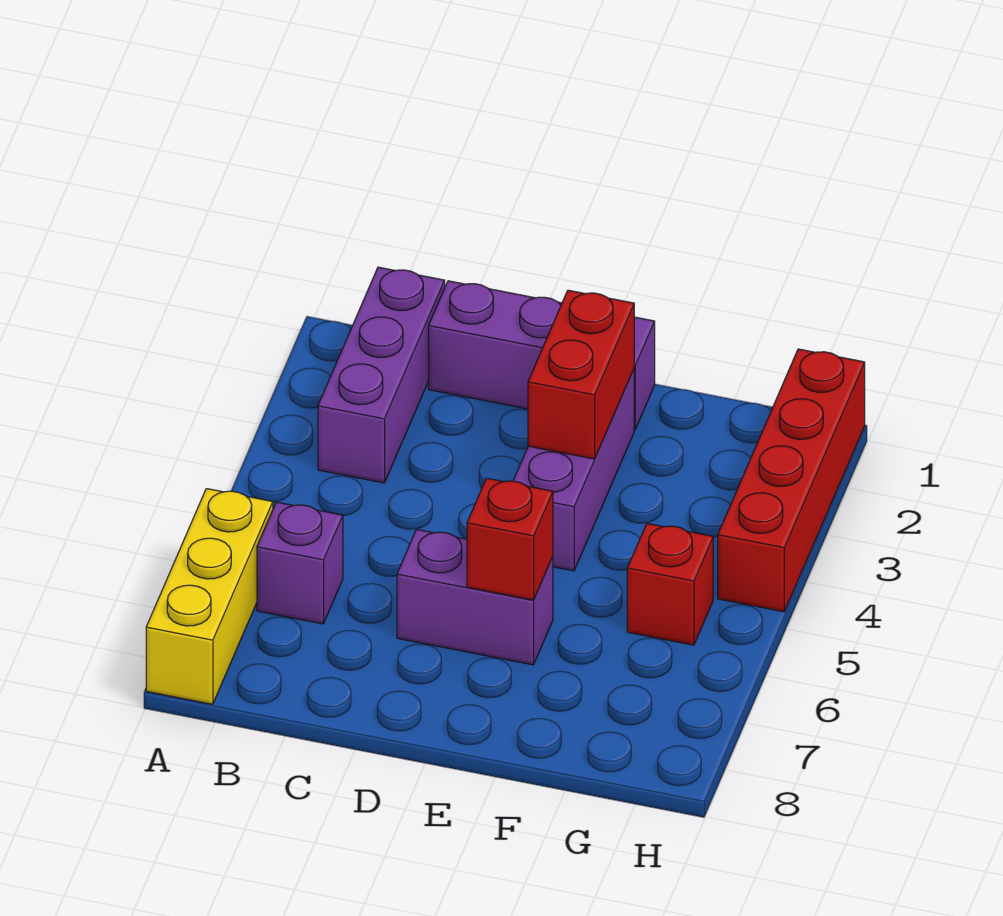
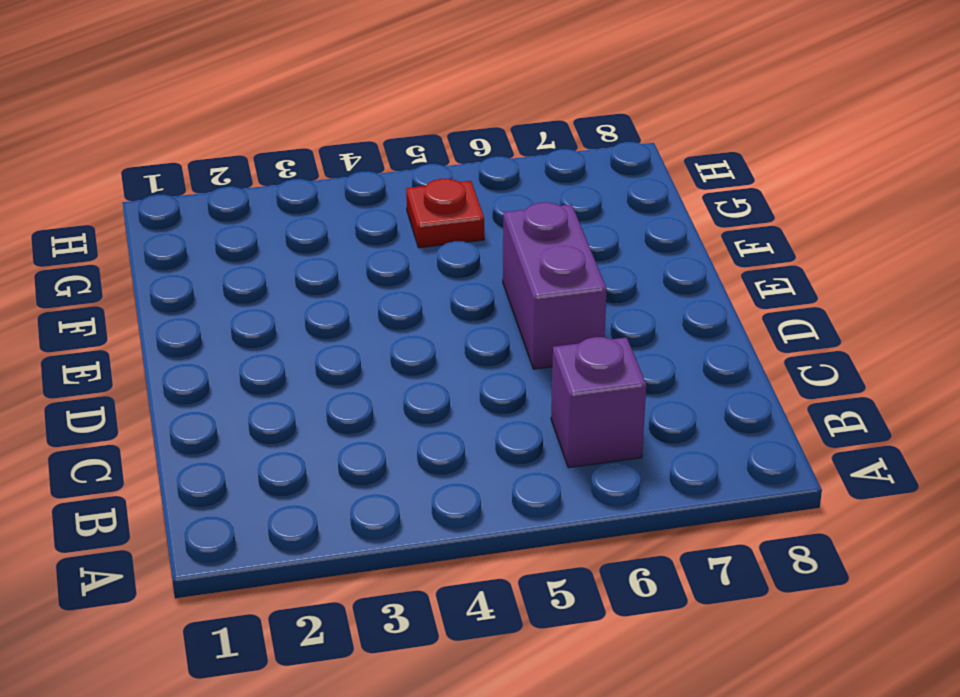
red plate G5 level 1 -> red brick G5 level 1
none -> yellow brick A6:A8 level 1
none -> purple brick B1:B3 level 1

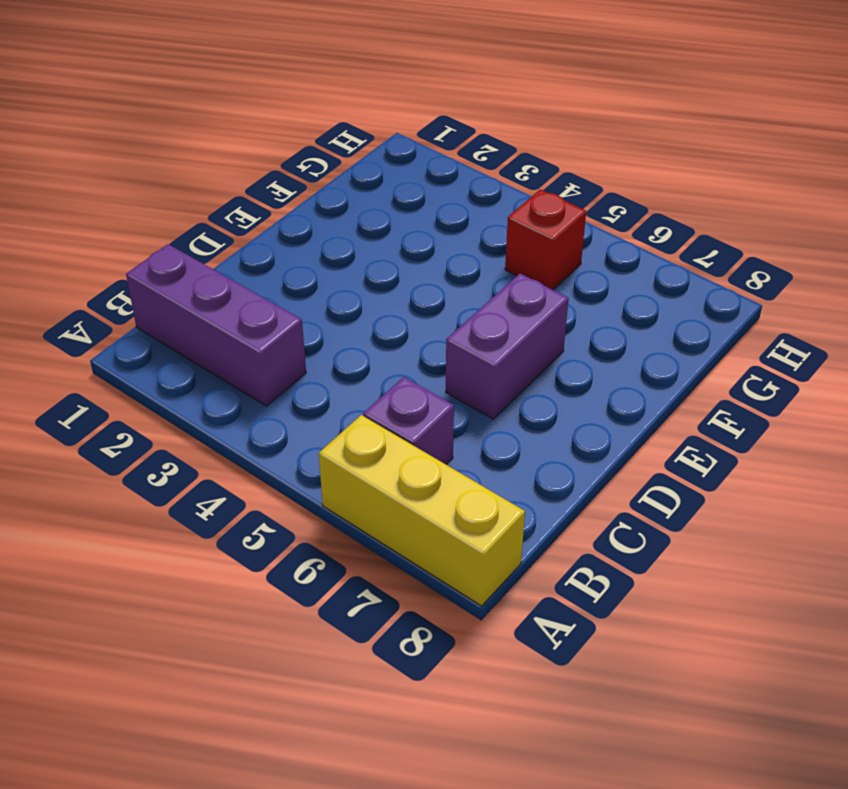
none -> purple brick C1:E1 level 1
none -> purple brick E2:E4 level 1

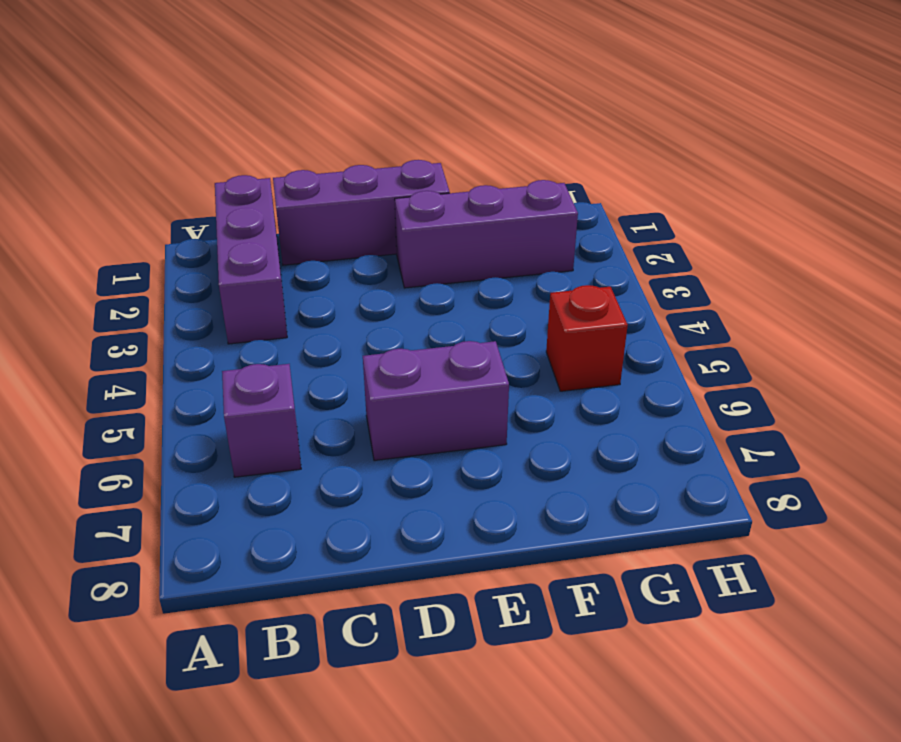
purple brick E2:G2 level 1 -> purple brick E2:E4 level 1
none -> yellow brick A6:A8 level 1
none -> red brick H1:H4 level 1

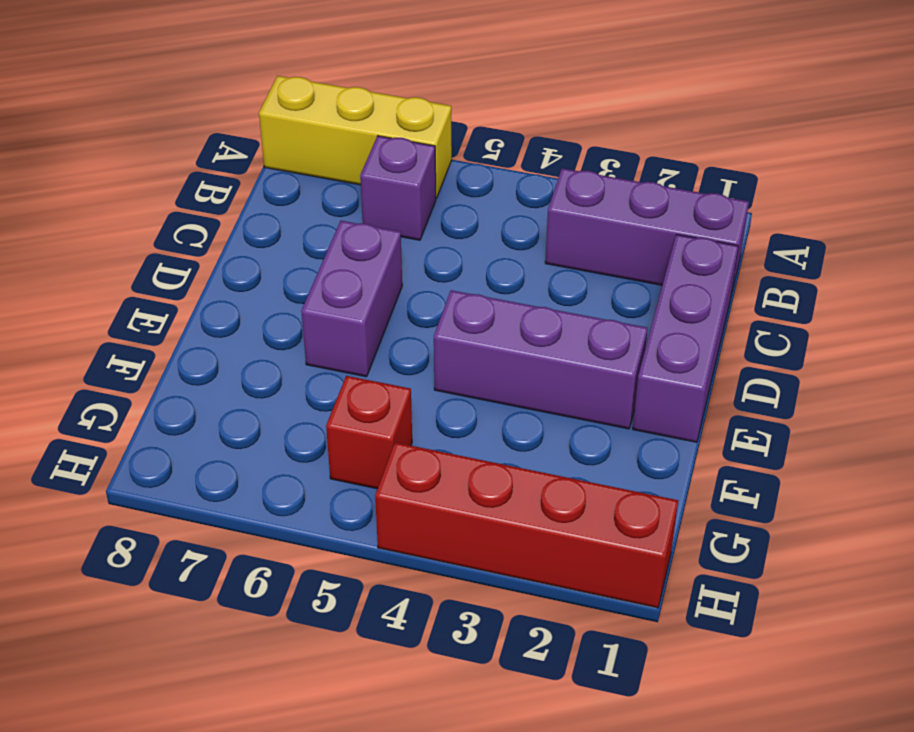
none -> red brick E2:E3 level 2
none -> red brick E6 level 2

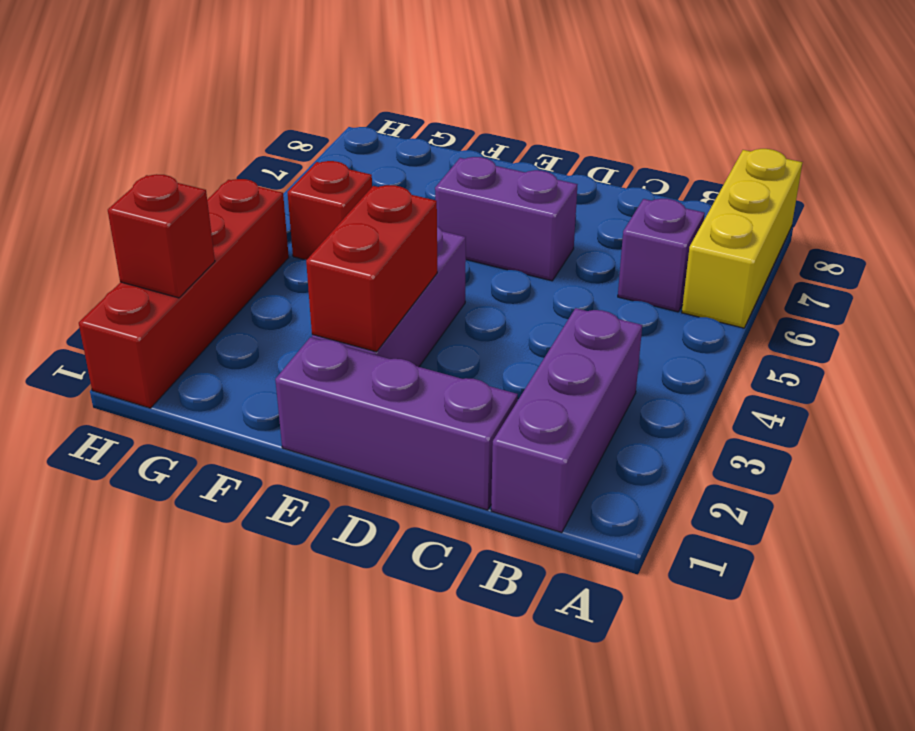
red brick H2 level 2 -> red brick E6 level 2

